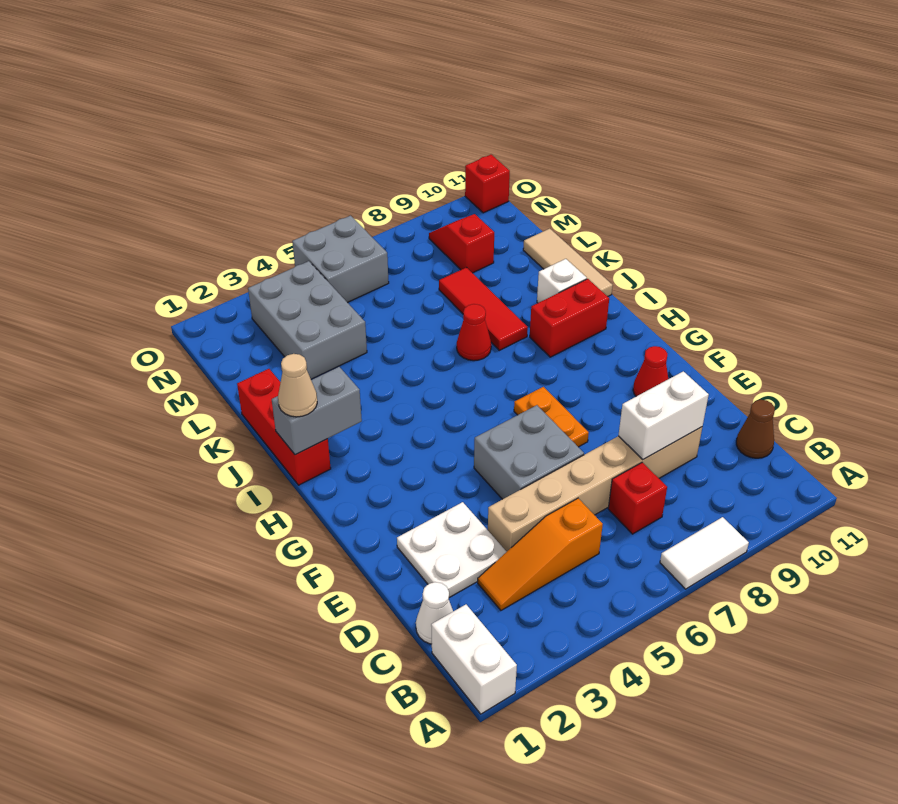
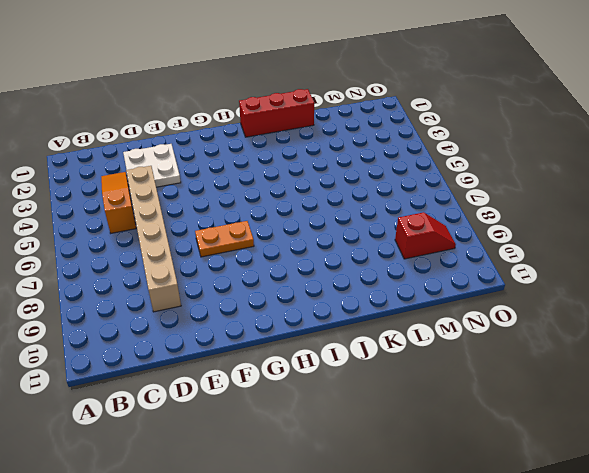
none -> white brick A1:B1 level 1
none -> white tile A7:A8 level 1
none -> white cone C1 level 1

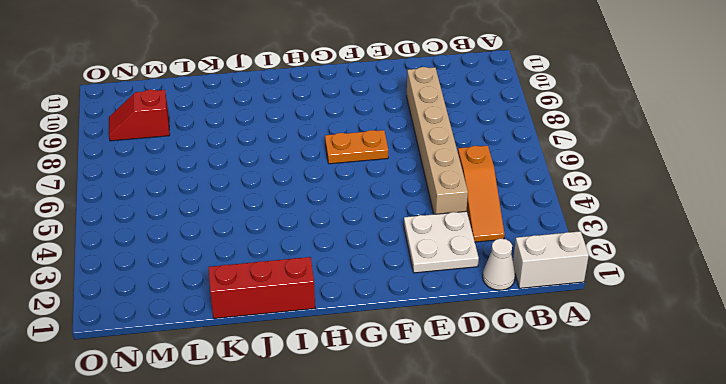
none -> white tile A7:A8 level 1
none -> red brick C7 level 1
none -> brown cone C11 level 1

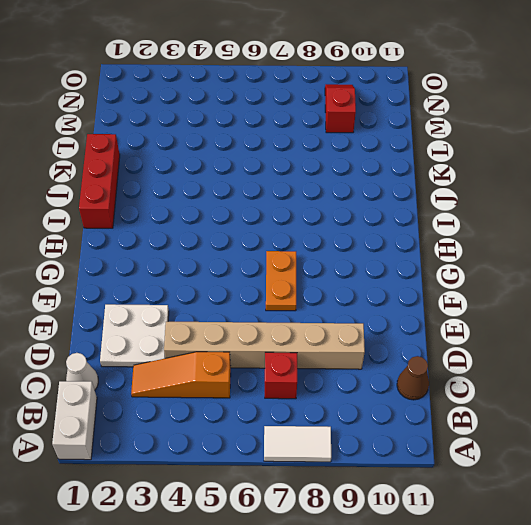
none -> grey brick E5:F6 level 1
none -> red cone F10 level 1
none -> red brick I9:I10 level 1

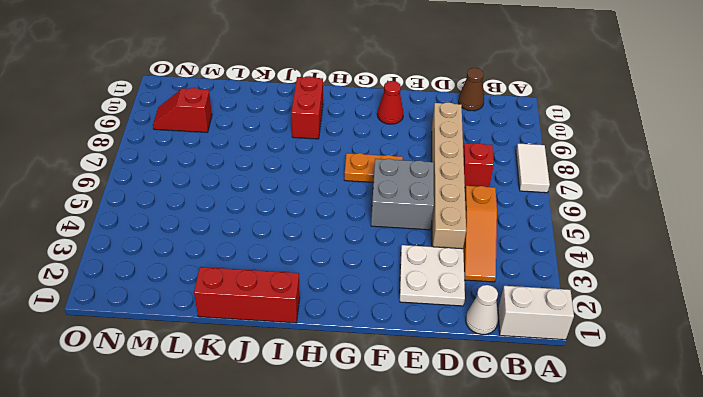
none -> red cone J7 level 1
none -> red tile J8:L8 level 1
none -> white brick J10 level 1

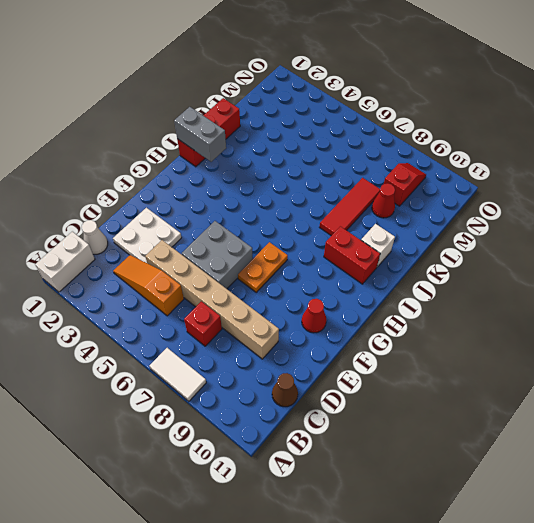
red cone L9 level 1 -> red cone J7 level 1
none -> tan tile J11:L11 level 1
none -> grey brick L3:N4 level 1
none -> grey brick N5:O6 level 1

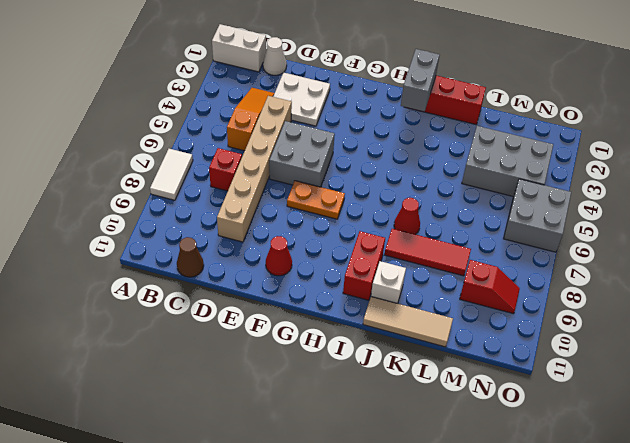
none -> red brick O11 level 1
none -> white brick D8:D9 level 2
none -> tan cone I1 level 3

